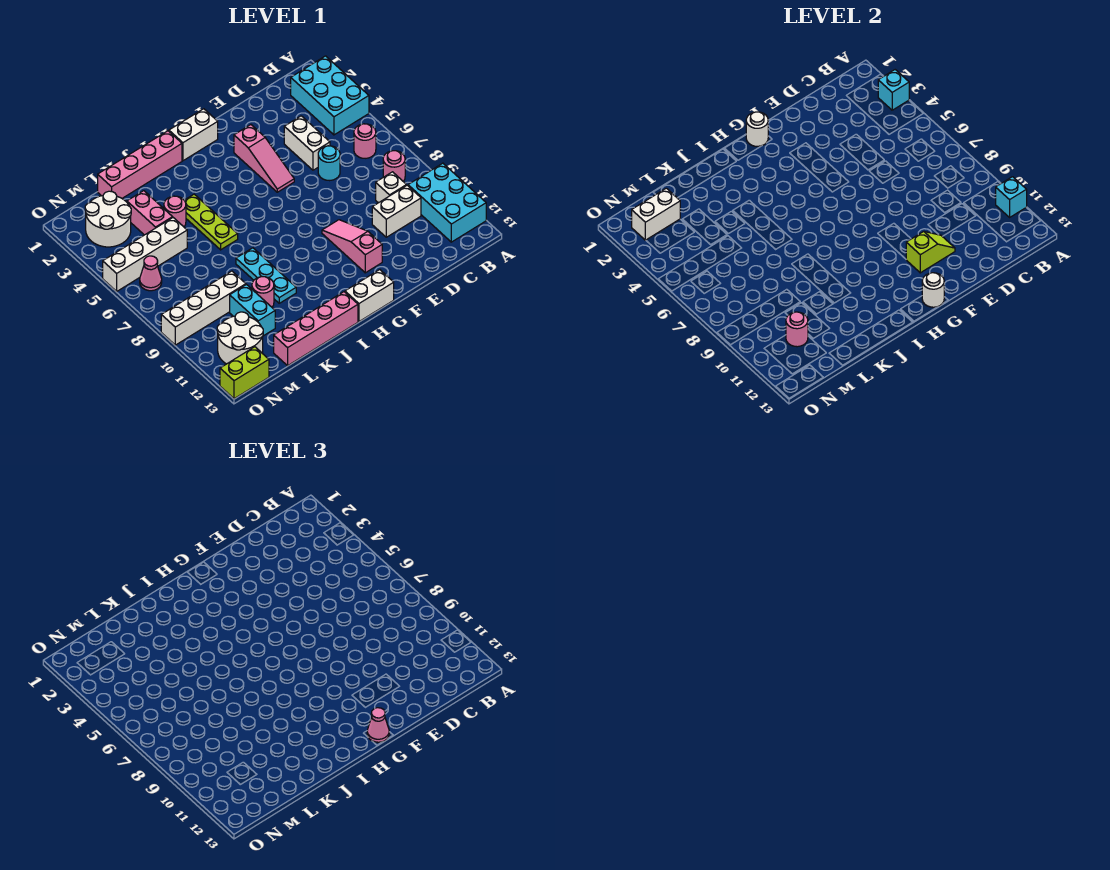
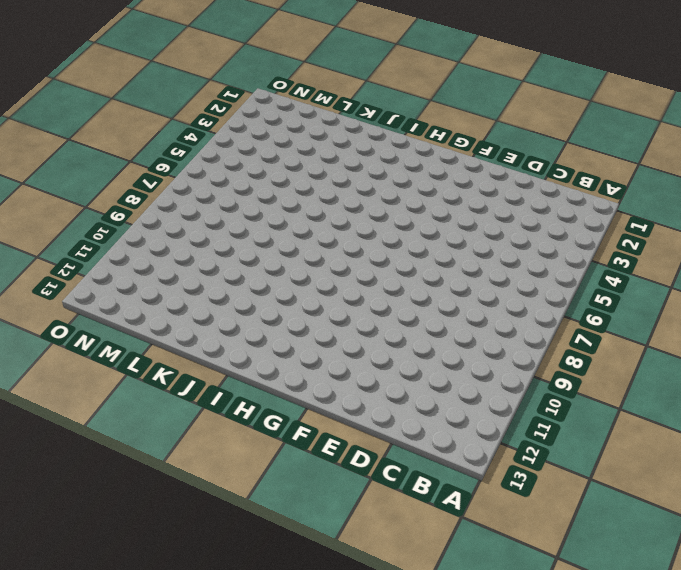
none -> cyan brick A2:B4 level 1
none -> cyan brick A10:B12 level 1
none -> pink round brick B6 level 1
none -> pink round brick B8 level 1

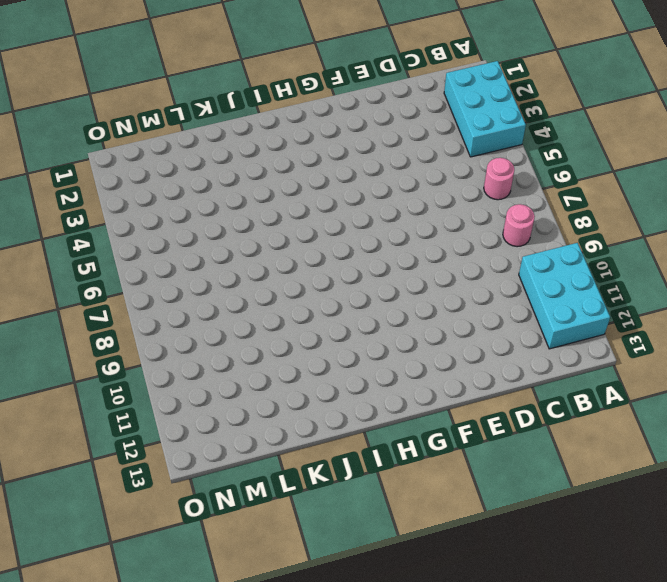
none -> white brick C9 level 1
none -> white brick C10:D10 level 1
none -> white brick D4:D5 level 1
none -> cyan round brick D6 level 1

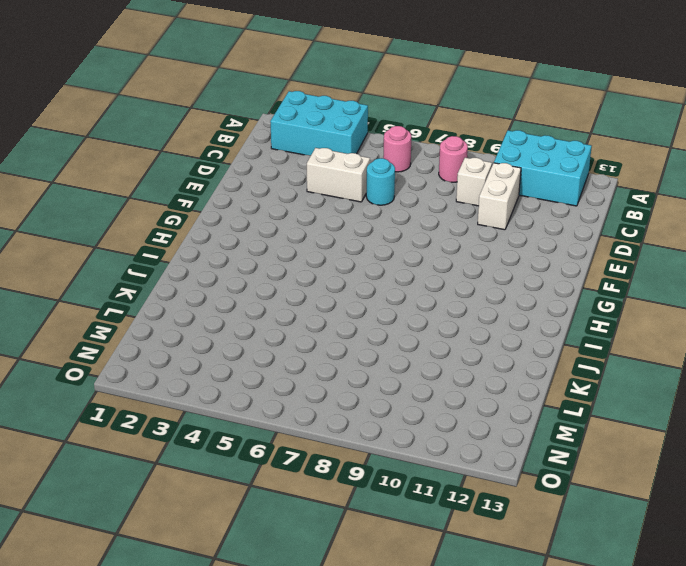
none -> pink slope F3:F5 level 1 top 3
none -> pink slope F9:F11 level 1 top 11
none -> white brick G1:H1 level 1
none -> white brick G13:H13 level 1

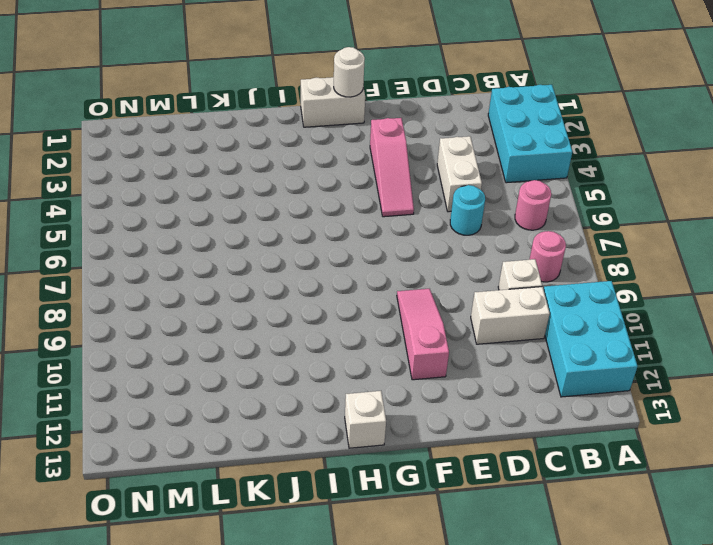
white brick H13 level 1 -> white brick G13:H13 level 1
none -> pink brick I1:L1 level 1
none -> pink brick I13:L13 level 1
none -> lime plate J4:J6 level 1
none -> cyan plate J8:J10 level 1

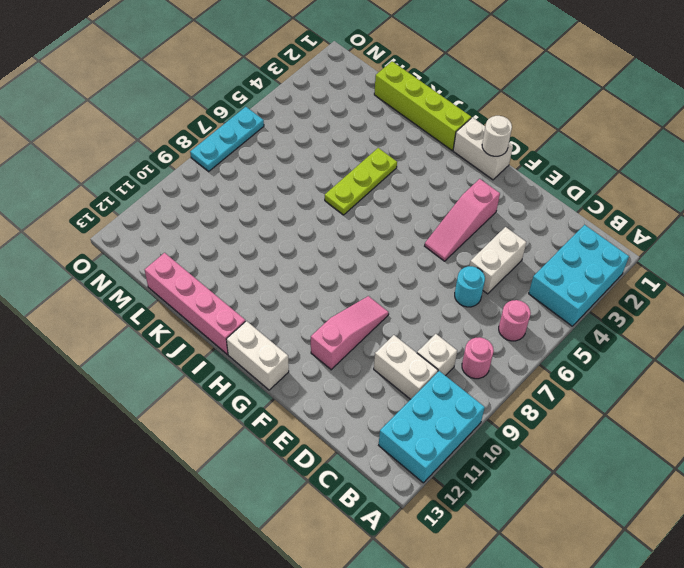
lime brick I1:L1 level 1 -> pink brick I1:L1 level 1
cyan plate O6:O8 level 1 -> cyan plate J8:J10 level 1
none -> pink round brick K4 level 1
none -> pink round brick K10 level 1
none -> pink brick L3:L4 level 1
none -> white brick L5:O5 level 1

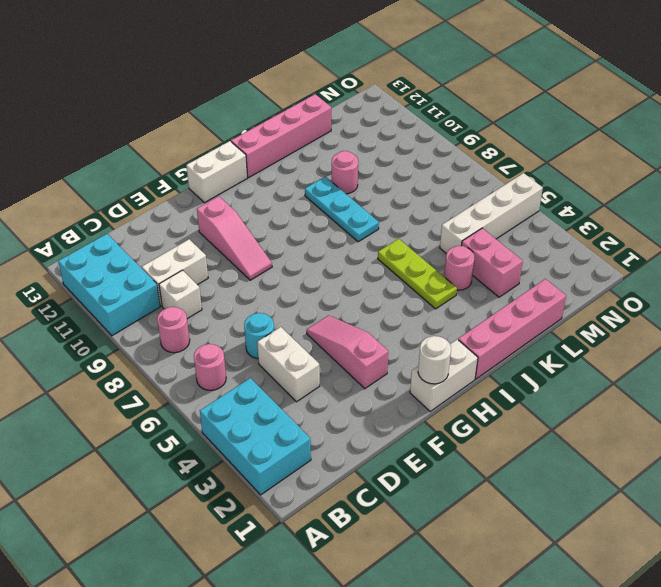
none -> white brick L9:O9 level 1
none -> cyan brick L10:L11 level 1
none -> white round brick M2:N3 level 1
none -> white round brick M11:N12 level 1

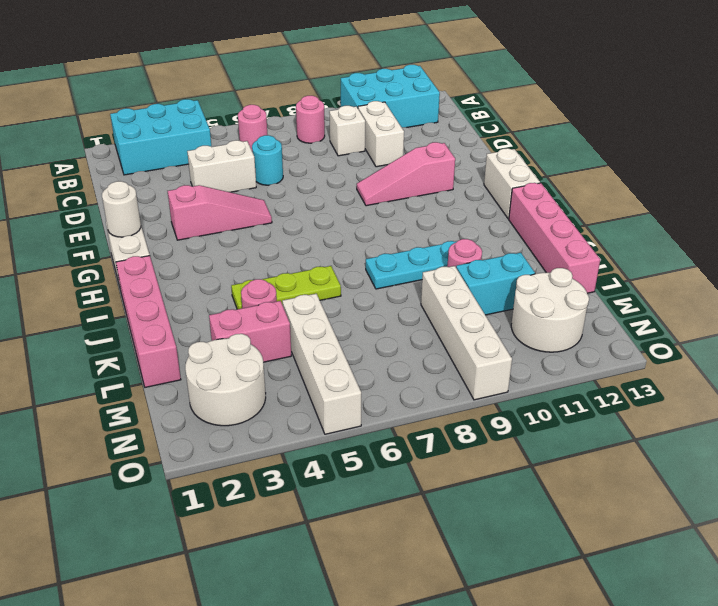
none -> pink cone N6 level 1
none -> lime brick N13:O13 level 1
none -> cyan brick A3 level 2
none -> cyan brick A11 level 2

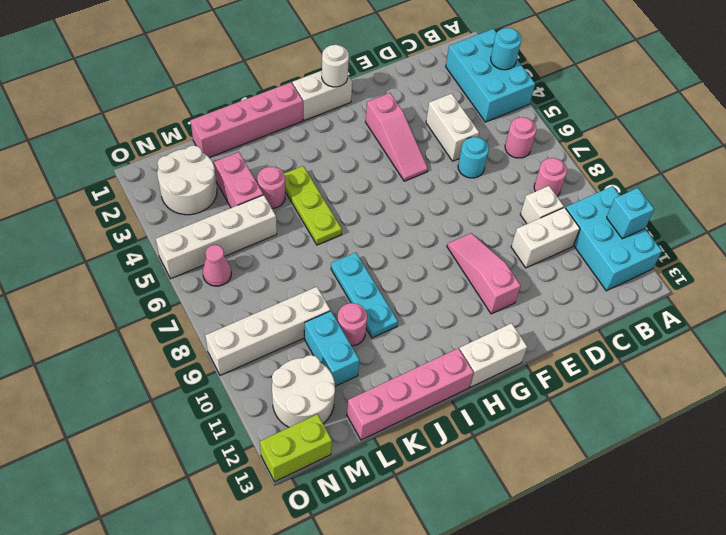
cyan round brick A3 level 2 -> cyan brick A3 level 2
none -> lime slope E11:F11 level 2 top F
none -> white round brick G13 level 2
none -> white brick M2:N2 level 2
none -> pink round brick M11 level 2

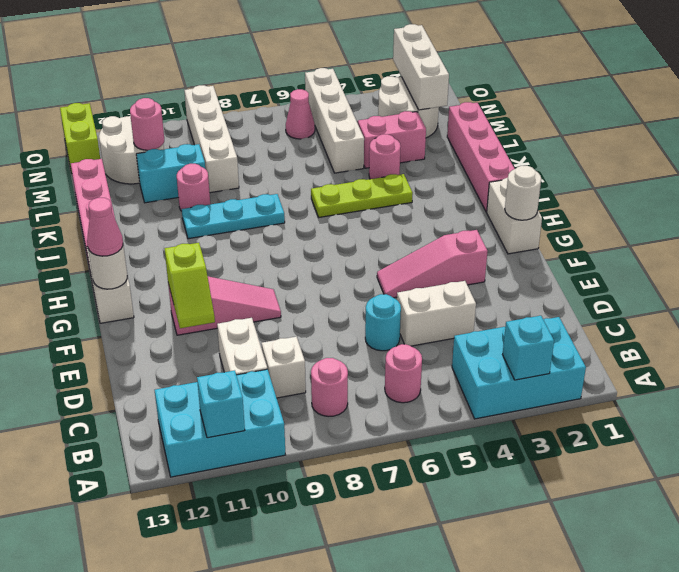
white brick M2:O2 level 2 -> white brick M2:N2 level 2

